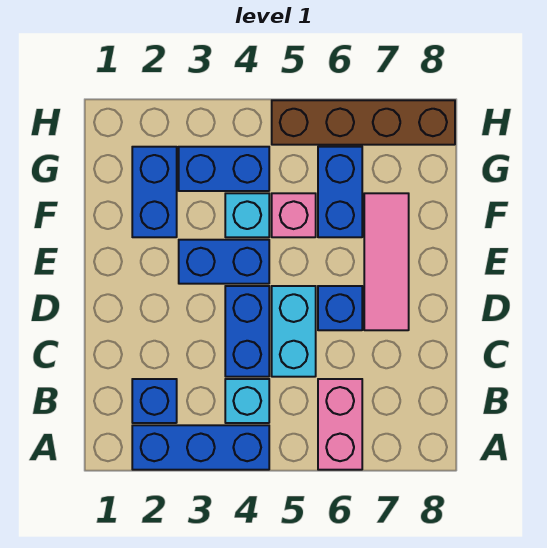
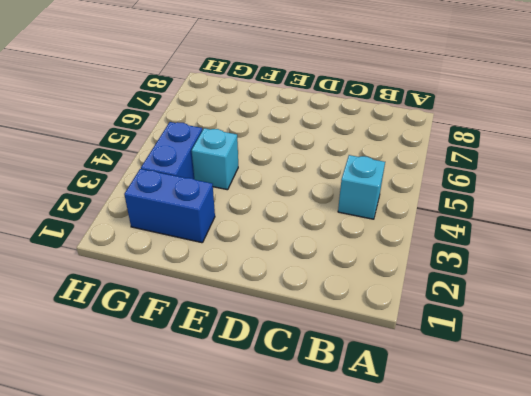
none -> blue brick A2:A4 level 1
none -> pink brick A6:B6 level 1
none -> blue brick B2 level 1

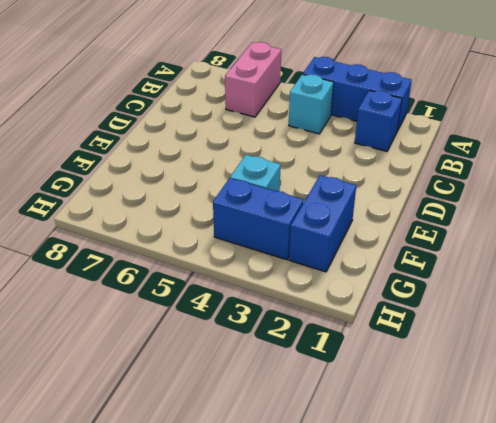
none -> blue brick C4:D4 level 1
none -> cyan brick C5:D5 level 1
none -> blue brick D6 level 1

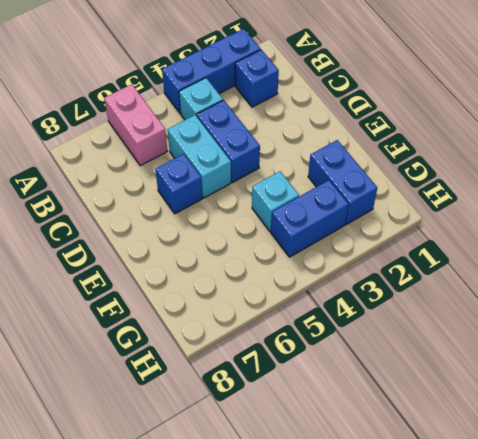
none -> pink tile D7:F7 level 1
none -> blue brick E3:E4 level 1
none -> pink brick F5 level 1

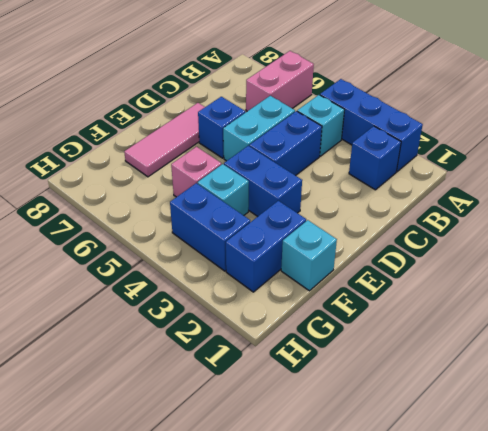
cyan brick F1 level 1 -> none
none -> blue brick F6:G6 level 1
none -> brown brick H5:H8 level 1

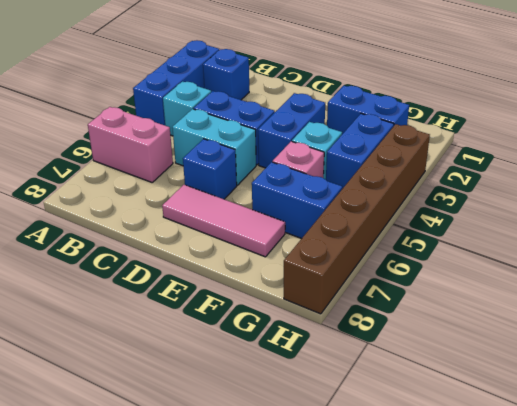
brown brick H3:H8 level 1 -> brown brick H5:H8 level 1

